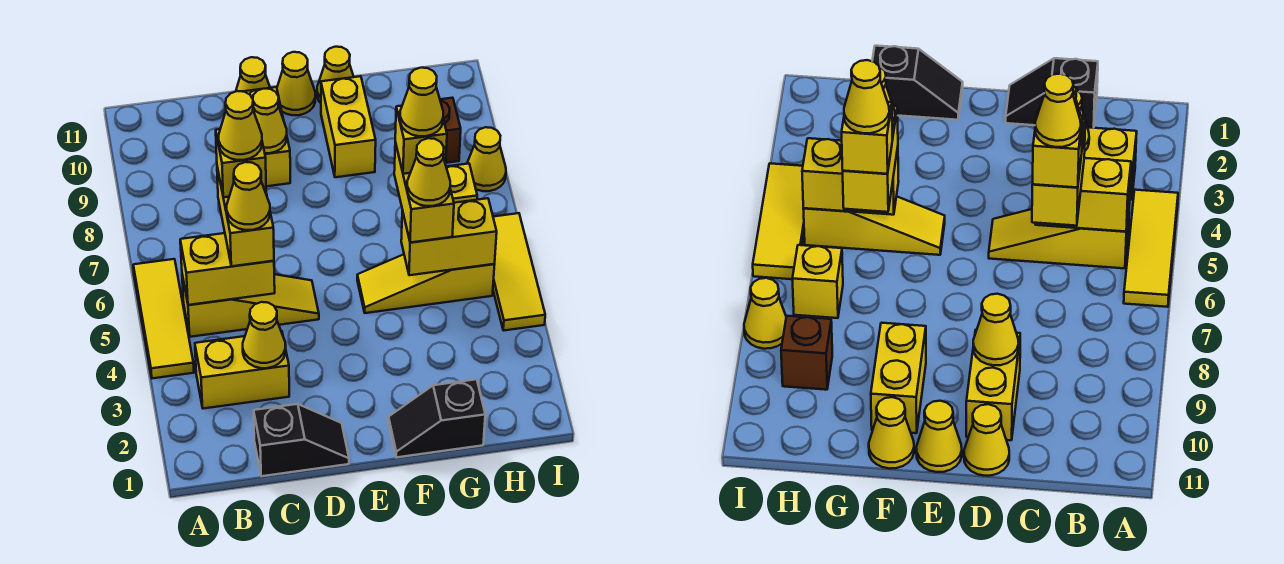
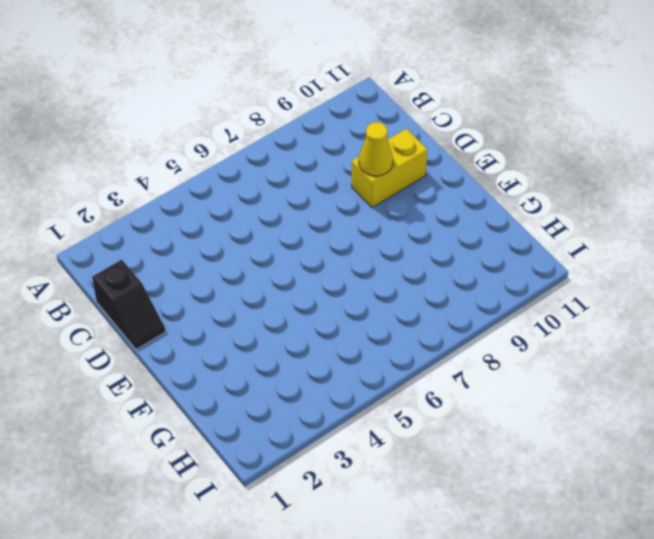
none -> yellow tile A4:A6 level 1
none -> yellow brick B3:C3 level 1
none -> yellow slope B5:D5 level 1 top B

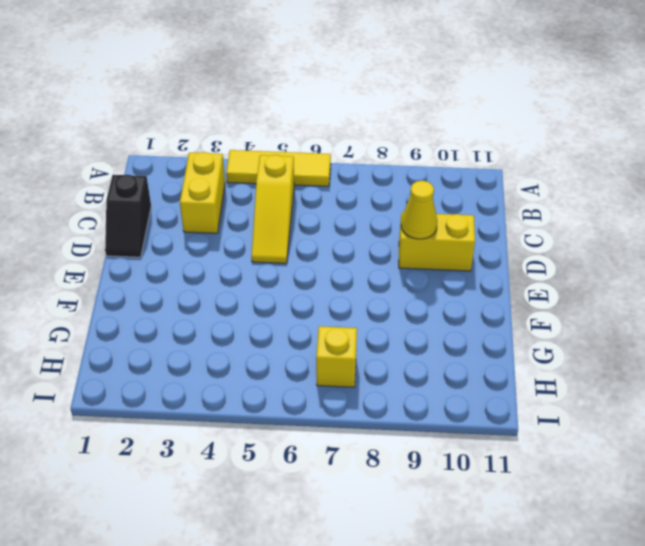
none -> yellow cone D11 level 1
none -> yellow cone E11 level 1
none -> black slope F1:G1 level 1 top G

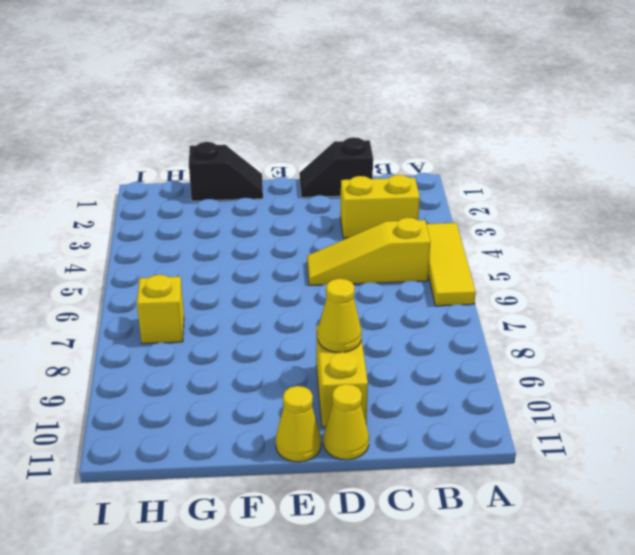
none -> yellow slope F5:H5 level 1 top H
none -> yellow brick F9:F10 level 1
none -> yellow cone F11 level 1

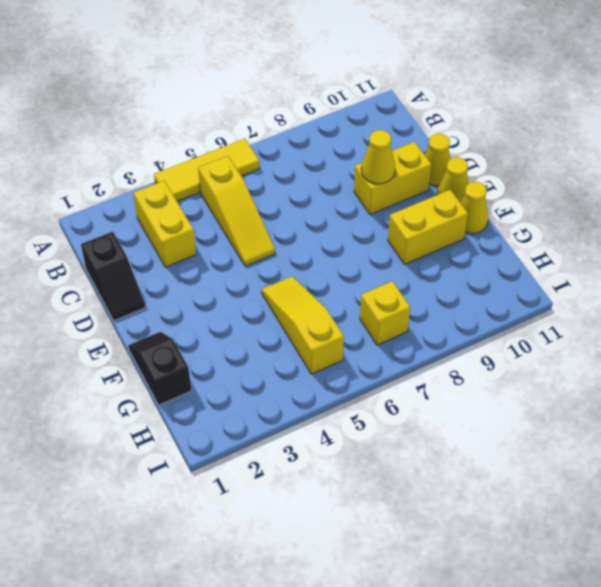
none -> brown brick H9 level 1
none -> yellow tile I4:I6 level 1
none -> yellow cone I8 level 1

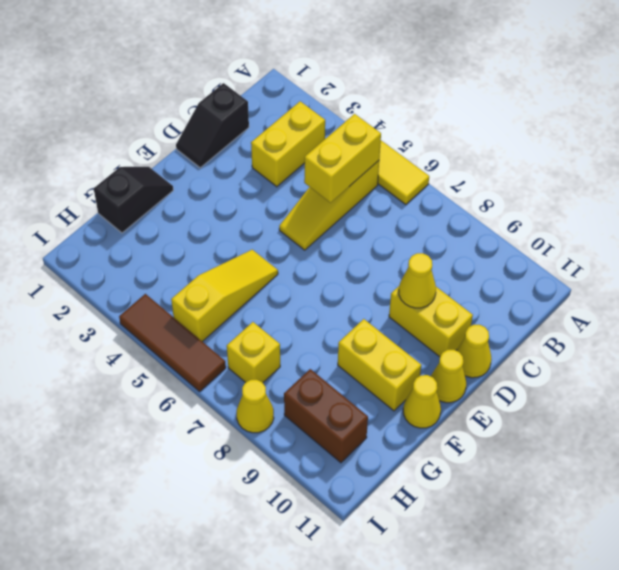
brown brick H9:H10 level 1 -> brown brick H9 level 1
brown tile I4:I6 level 1 -> yellow tile I4:I6 level 1
none -> yellow cone C3 level 2
none -> yellow brick G5:H5 level 2
none -> yellow brick C5:C6 level 3

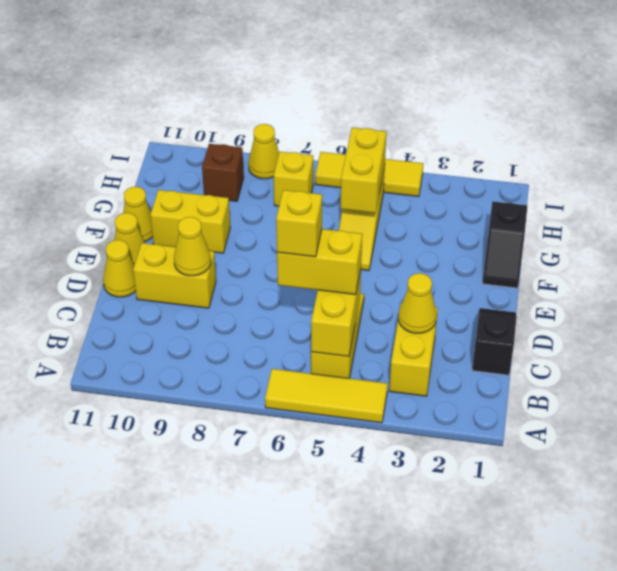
none -> yellow brick G5:G6 level 3
none -> yellow cone C5 level 4
none -> yellow cone G5 level 4

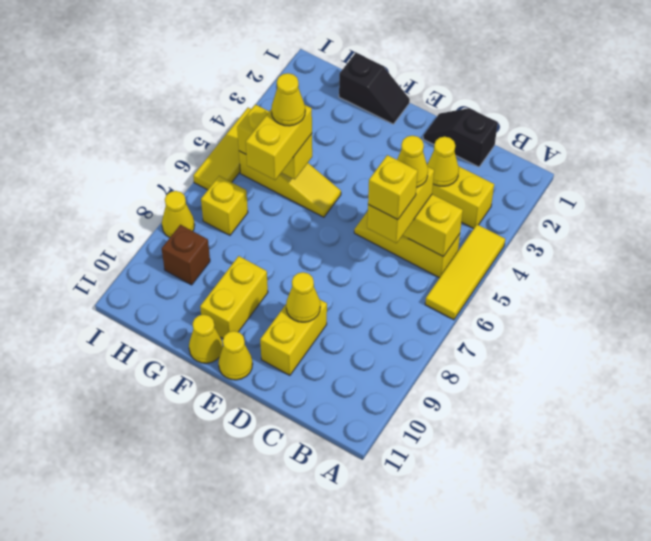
none -> yellow cone D11 level 1
none -> yellow brick G6 level 4
none -> yellow cone C6 level 5

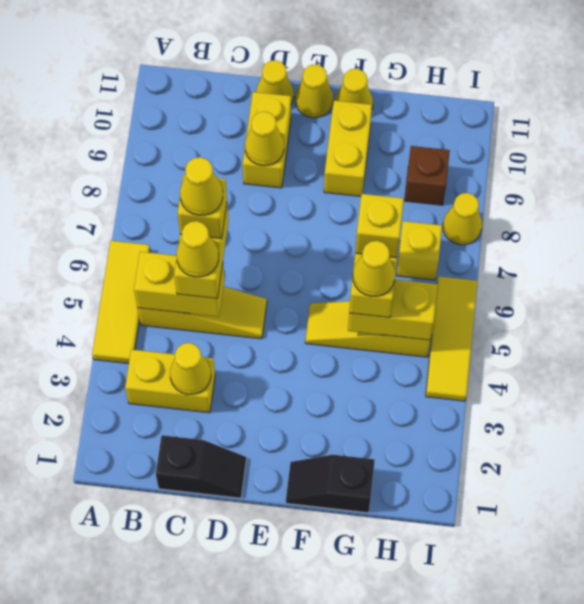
none -> yellow cone G6 level 5

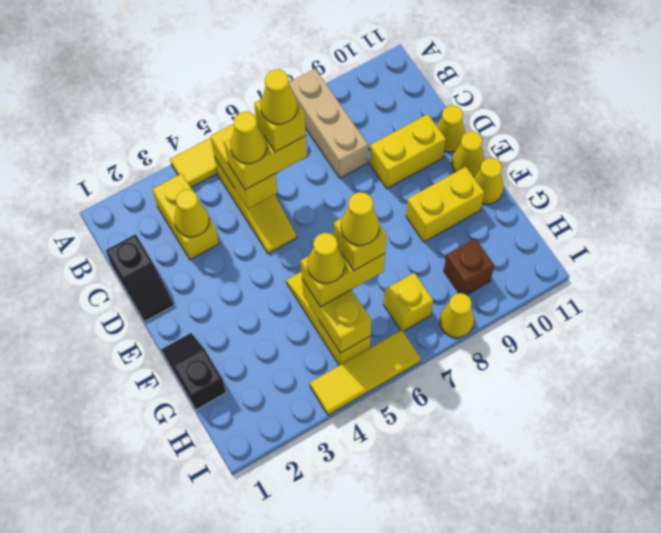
tan brick A8:C8 level 1 -> none
none -> yellow cone D9 level 2

